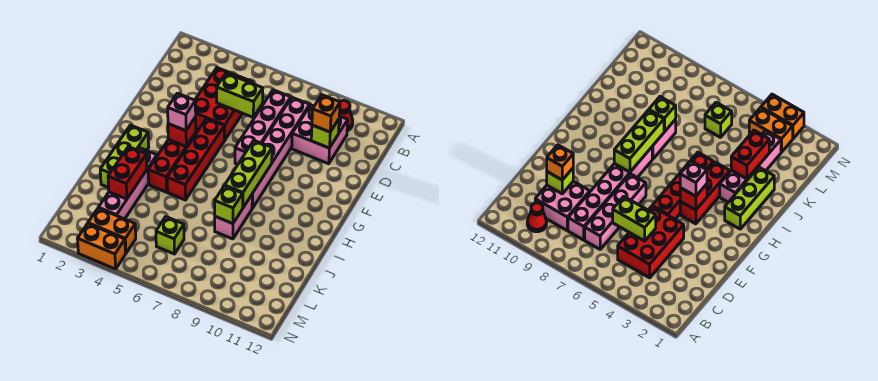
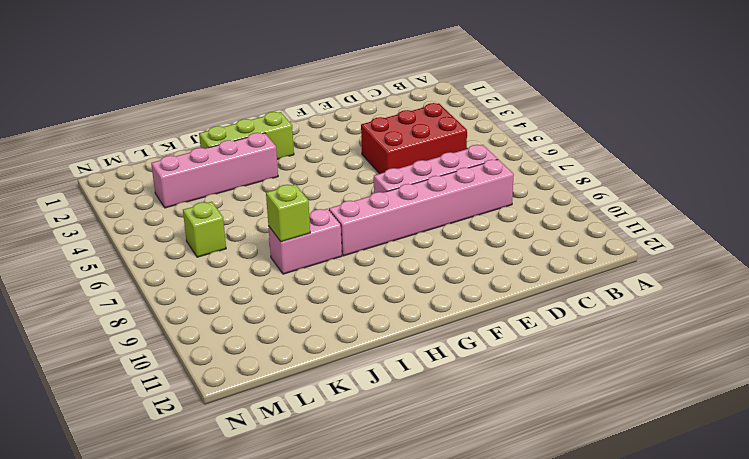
none -> red cone B10 level 1
none -> pink brick C9:D10 level 1
none -> red brick F5:I5 level 1

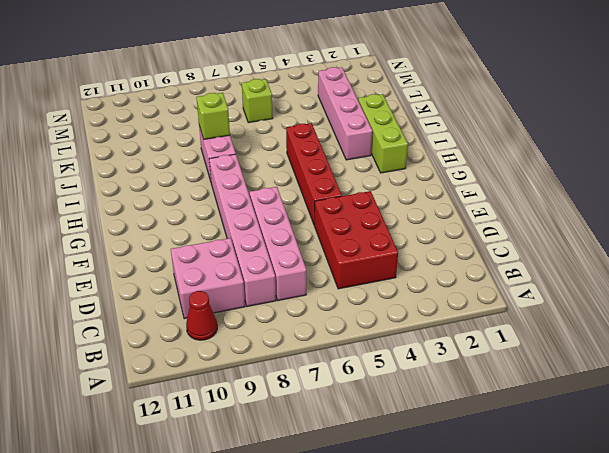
none -> red brick G4:I4 level 1
none -> orange brick M3:M4 level 1
none -> orange brick N3:N4 level 1

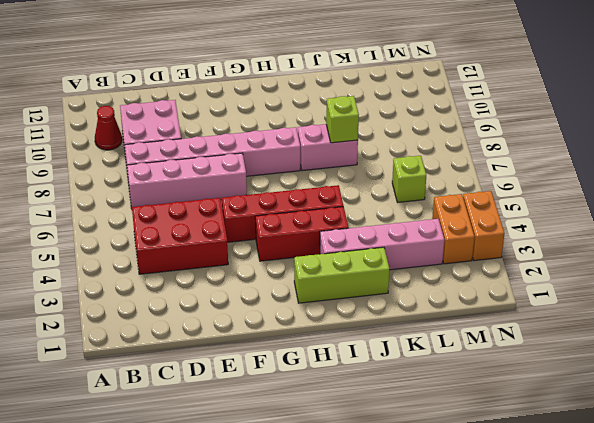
none -> lime brick D5:D6 level 2
none -> lime brick D10 level 2
none -> red brick G4 level 2

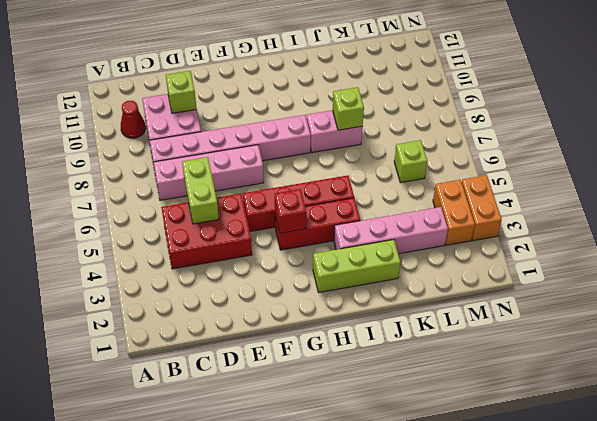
none -> lime brick G8:I8 level 2
none -> red brick J3:K3 level 2
none -> orange brick D10 level 3

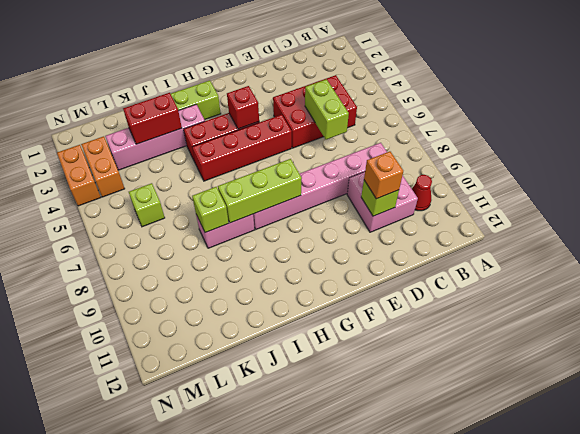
none -> pink brick C7:F7 level 1
none -> pink brick G4 level 3

